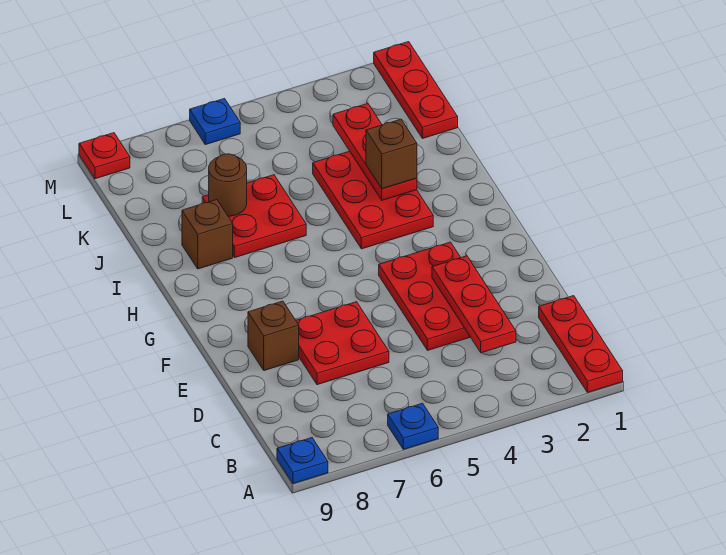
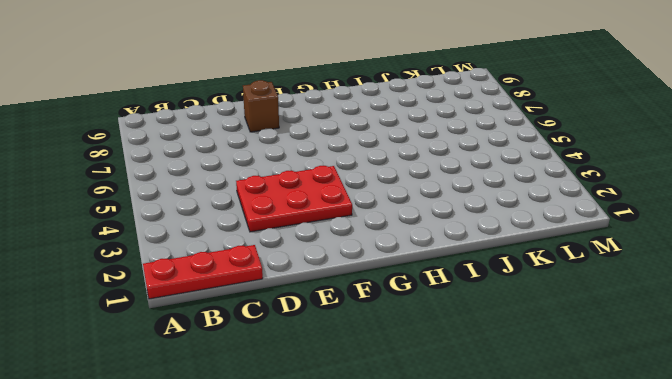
none -> blue plate A6 level 1
none -> blue plate A9 level 1
none -> red plate D6:E7 level 1

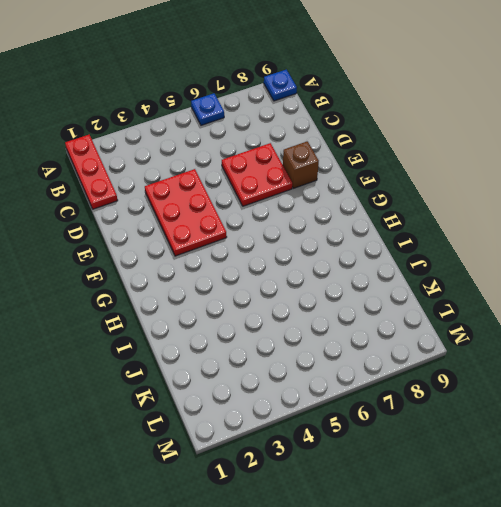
none -> red plate H3:J4 level 1
none -> red plate I6:J7 level 1
none -> brown brick I8 level 1

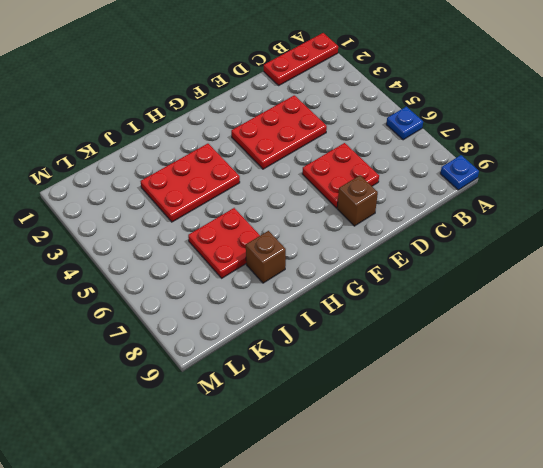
none -> red plate K1:M1 level 1
none -> blue plate M6 level 1
none -> red plate M9 level 1

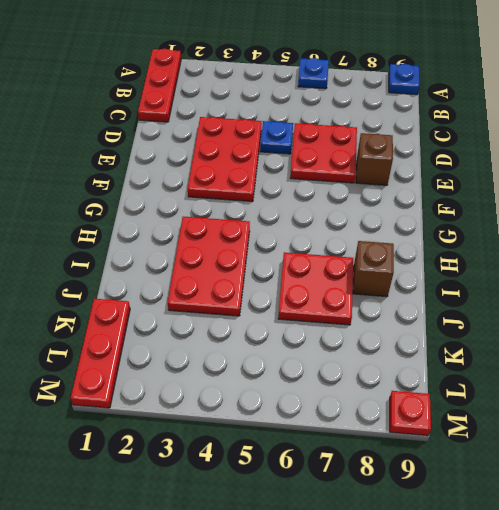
blue plate D5 level 1 -> blue plate M6 level 1
none -> red plate C3:E3 level 2
none -> red plate I3:K3 level 2
none -> brown round brick J7 level 2

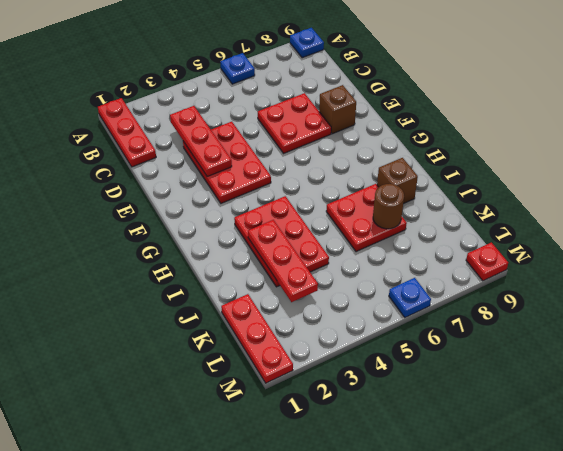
none -> brown brick I3 level 3

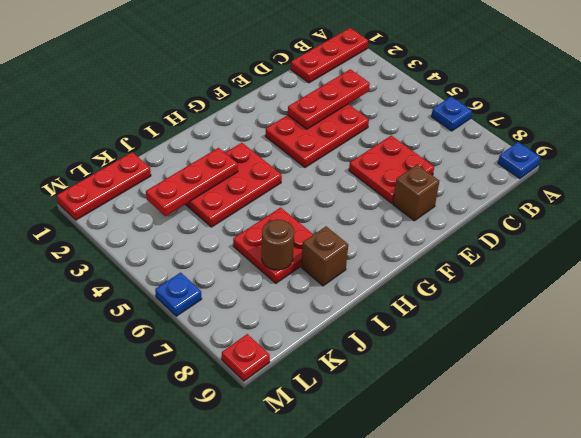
none -> brown brick I3 level 3

